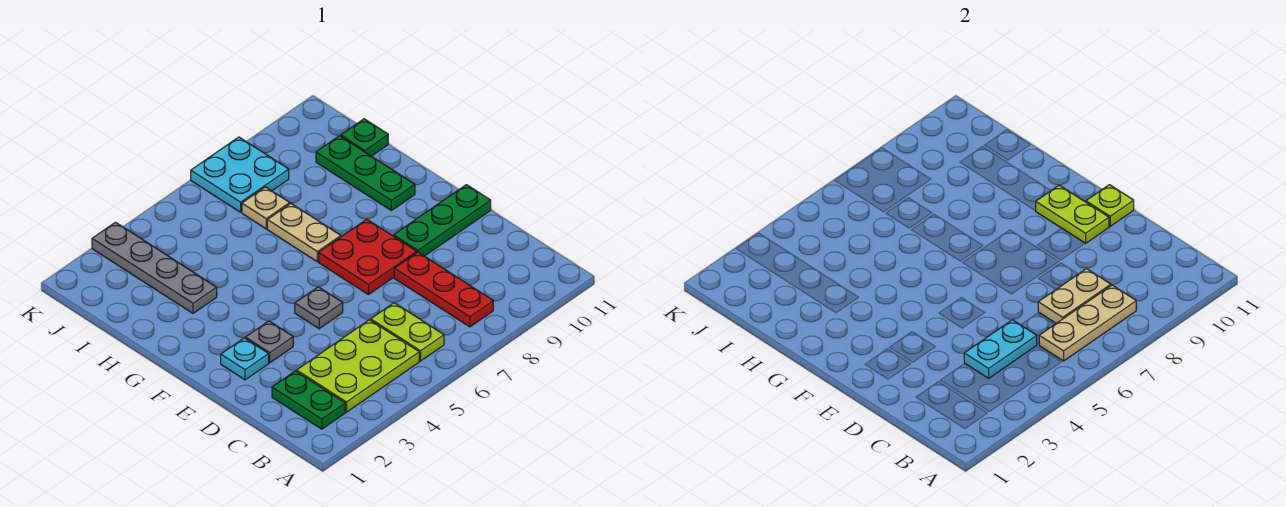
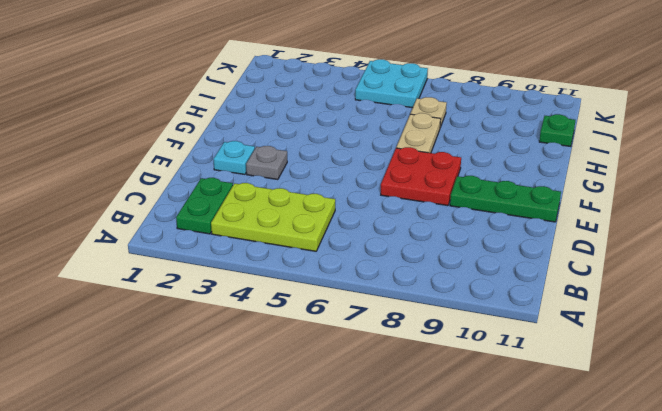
cyan plate J5:K6 level 1 -> cyan plate J7:K8 level 1
none -> lime plate B6:C6 level 1
none -> red plate B8:D8 level 1
none -> grey plate E5 level 1

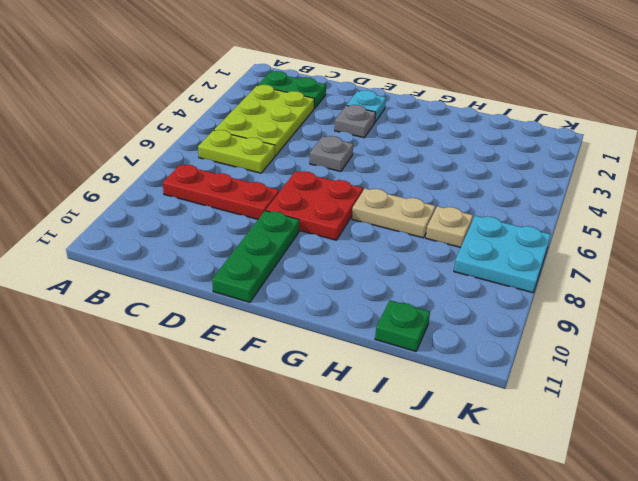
none -> green plate G10:I10 level 1
none -> grey plate H3:K3 level 1
none -> tan plate B6:B8 level 2

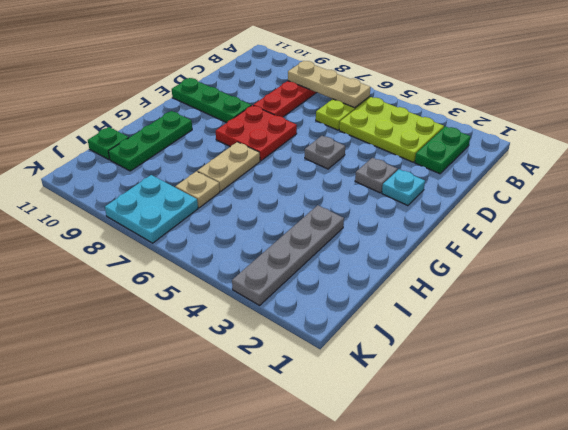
none -> cyan plate C4:C5 level 2
none -> tan plate C7:C8 level 2
none -> lime plate E10:F10 level 2

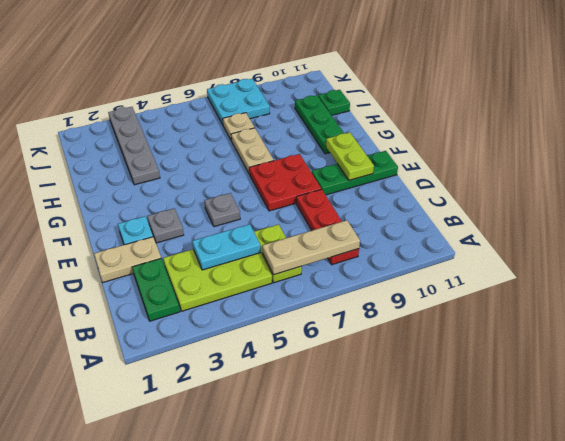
tan plate D1:D2 level 1 -> tan plate C7:C8 level 2
none -> lime plate E11 level 2

